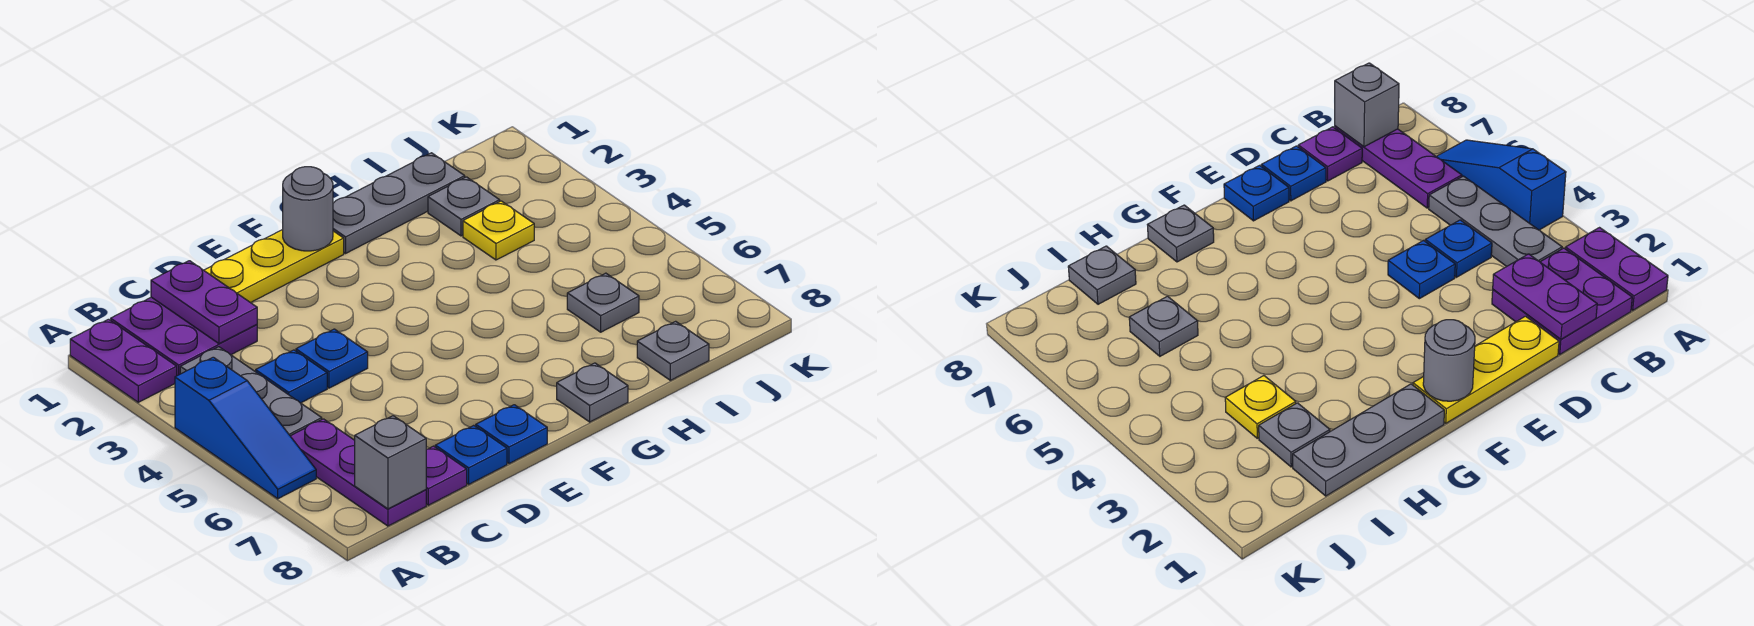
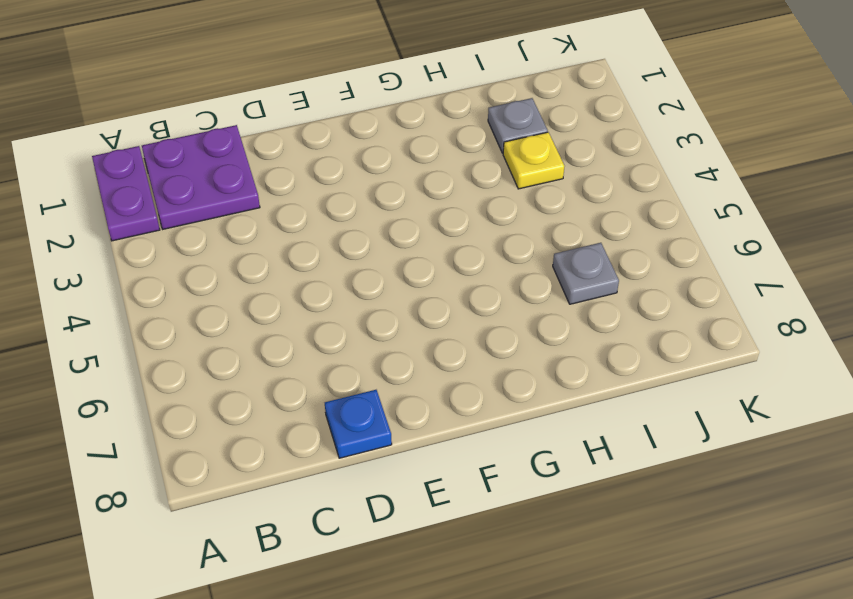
none -> blue slope A4:A6 level 1 top 4
none -> grey plate B3:B5 level 1
none -> purple plate B6:B8 level 1

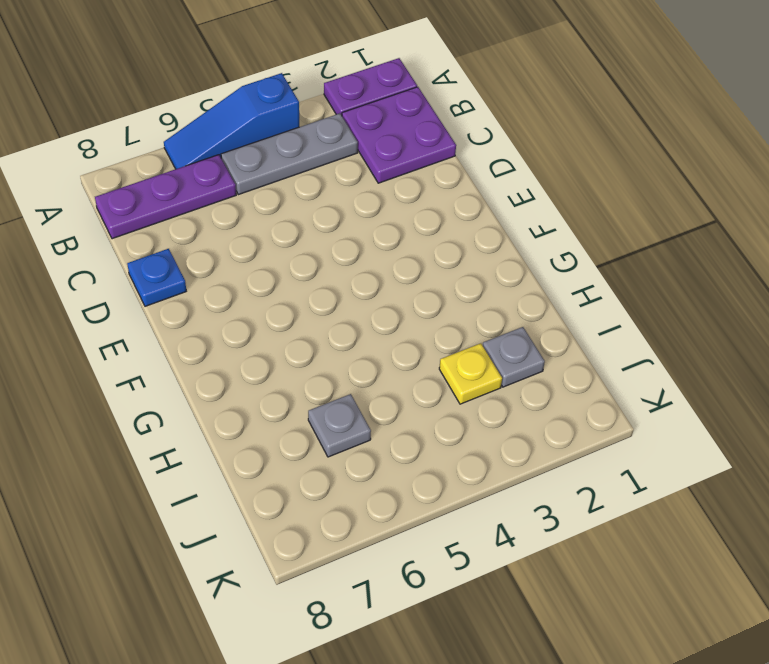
none -> blue plate C4 level 1
none -> purple plate C8 level 1
none -> yellow plate D1:F1 level 1

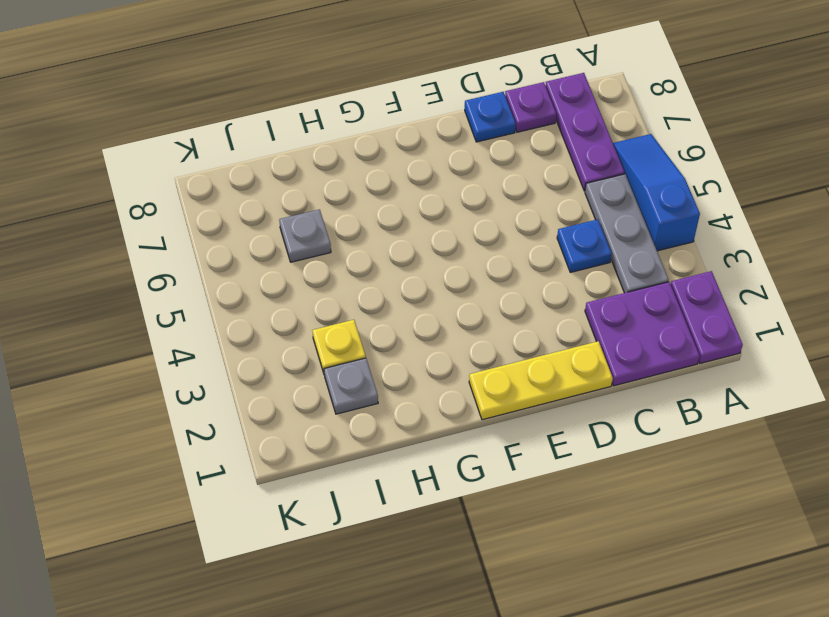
none -> blue plate D4 level 1
none -> blue plate E8 level 1
none -> grey plate G1:I1 level 1

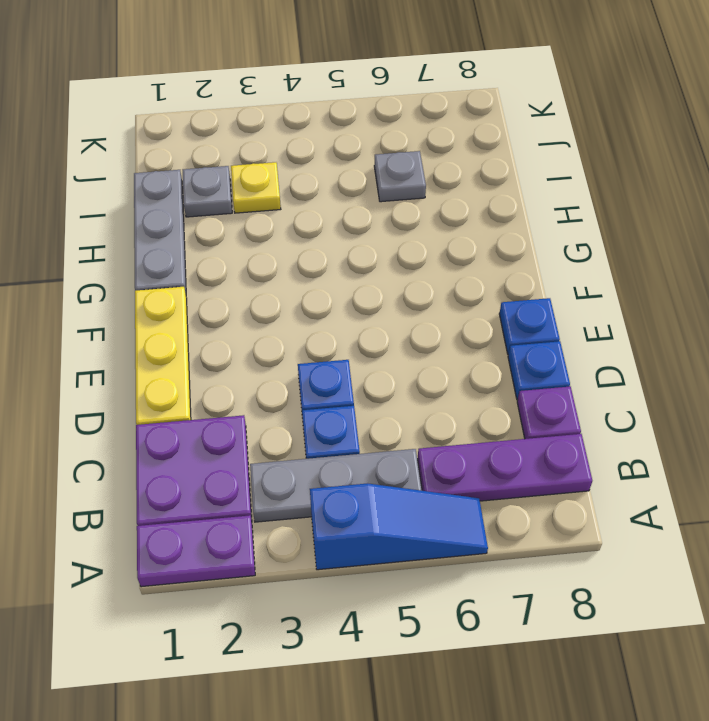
none -> grey plate G8 level 1
none -> grey plate I8 level 1
none -> grey brick B8 level 2

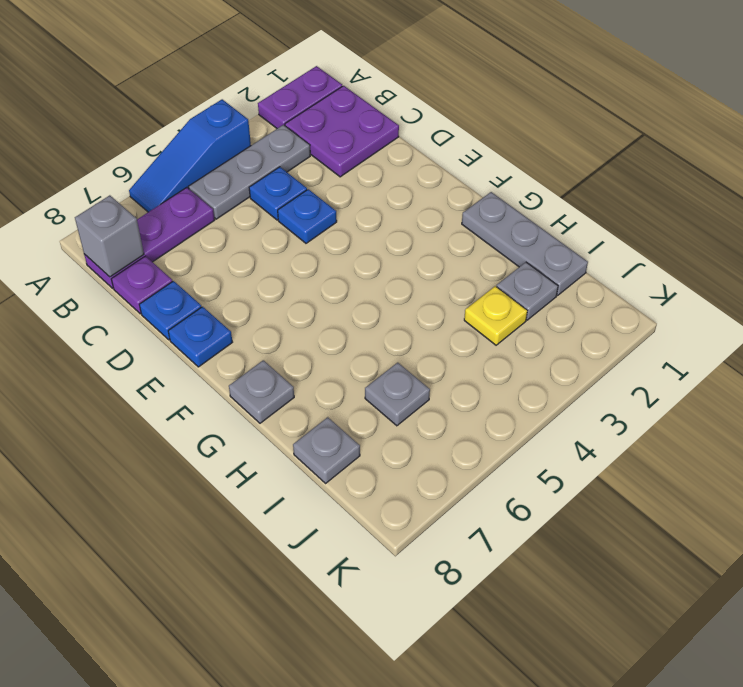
none -> yellow plate D1:F1 level 1
none -> purple plate C1:C2 level 2
none -> grey round brick F1 level 2

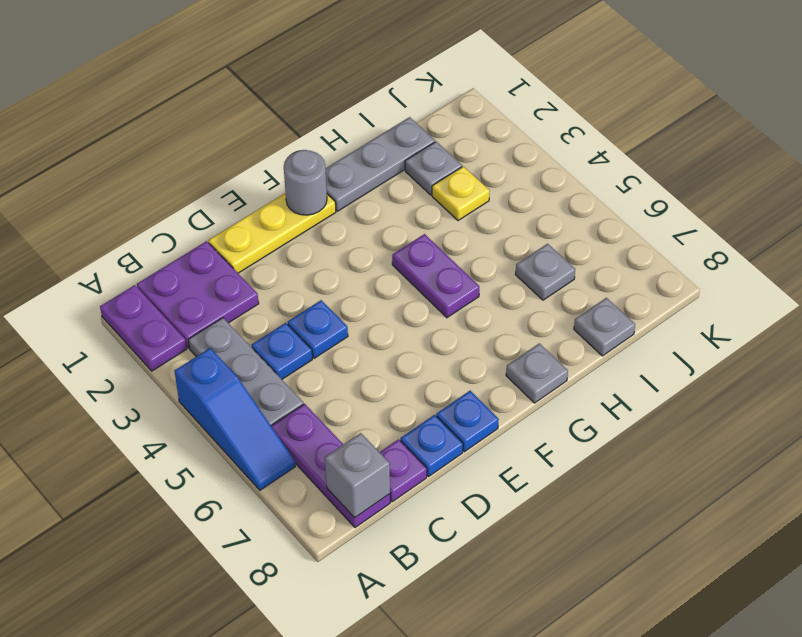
purple plate G4:G5 level 1 -> purple plate C1:C2 level 2

